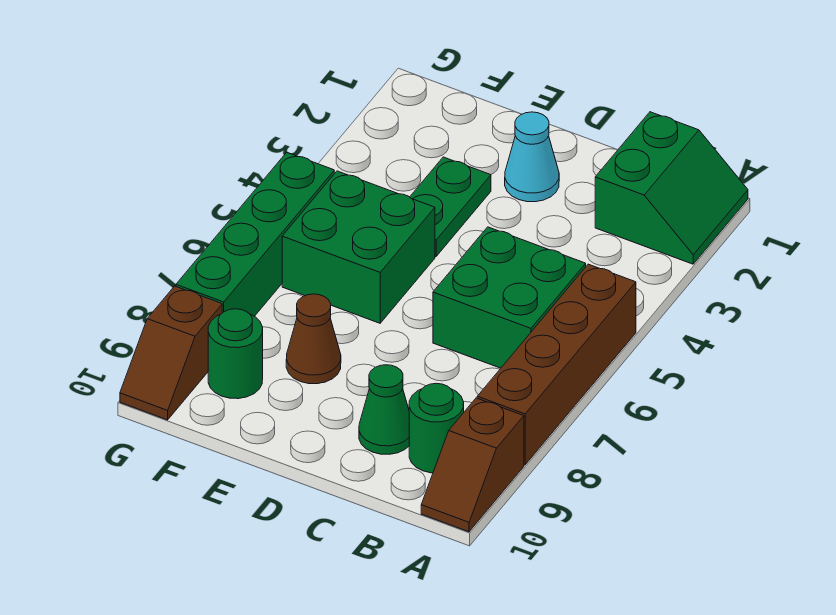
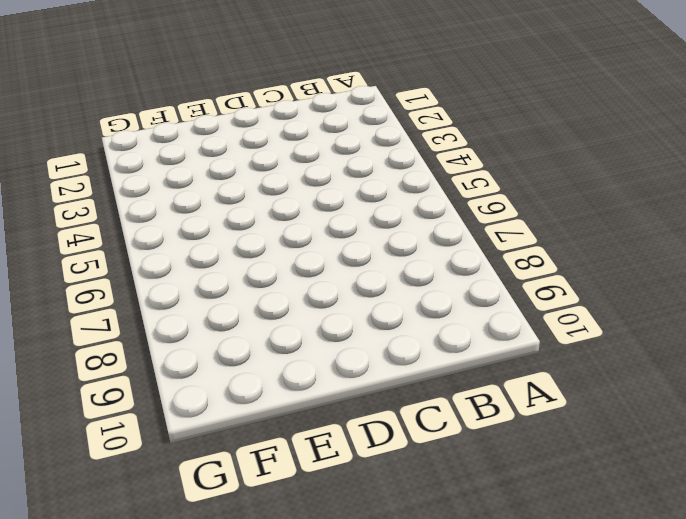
none -> green slope A1:B2 level 1 top B
none -> brown brick A5:A8 level 1
none -> brown slope A9:A10 level 1 top 9

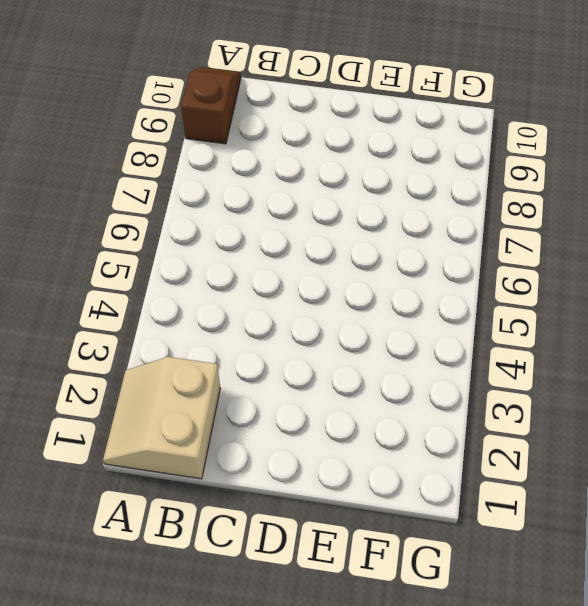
tan slope A1:B2 level 1 top B -> green slope A1:B2 level 1 top B
none -> brown brick A5:A8 level 1
none -> green brick B5:C6 level 1
none -> green round brick B9 level 1

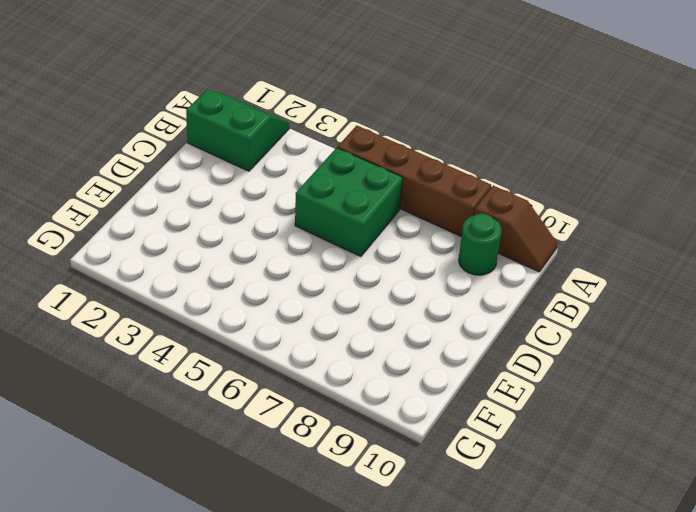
none -> green cone C9 level 1
none -> cyan cone D2 level 1
none -> green plate E3:E4 level 1

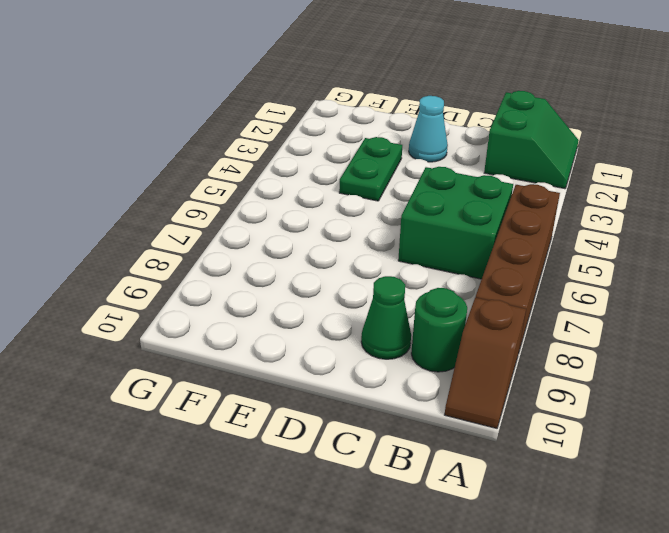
none -> green brick E5:F6 level 1
none -> brown cone E8 level 1
none -> green round brick F9 level 1

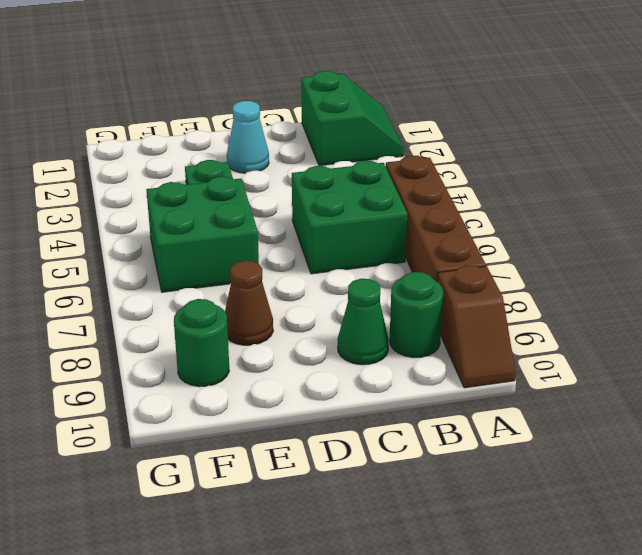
none -> green brick G5:G8 level 1
none -> brown slope G9:G10 level 1 top 9

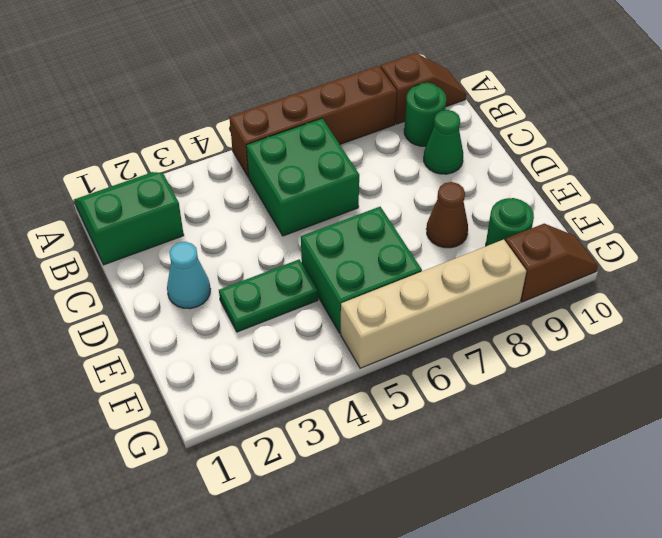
tan brick G5:G8 level 1 -> green brick G5:G8 level 1

